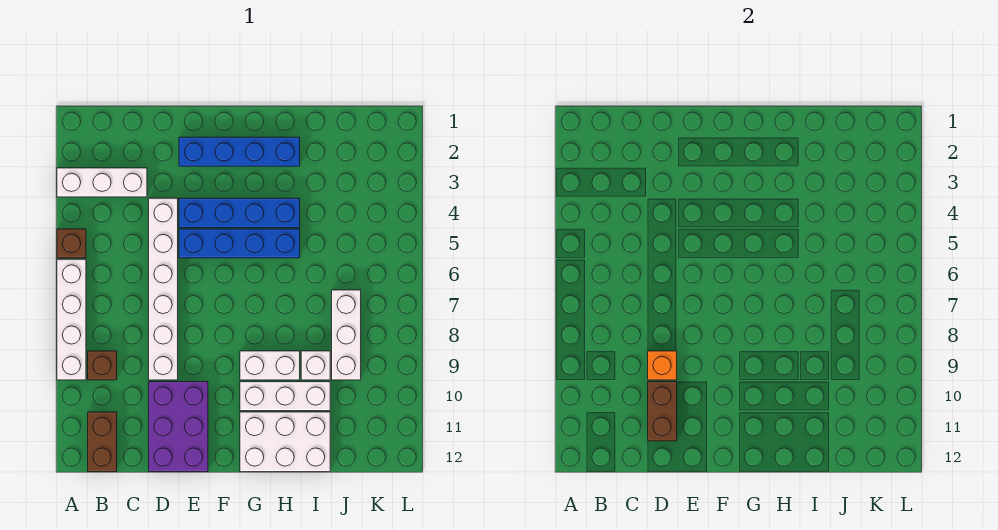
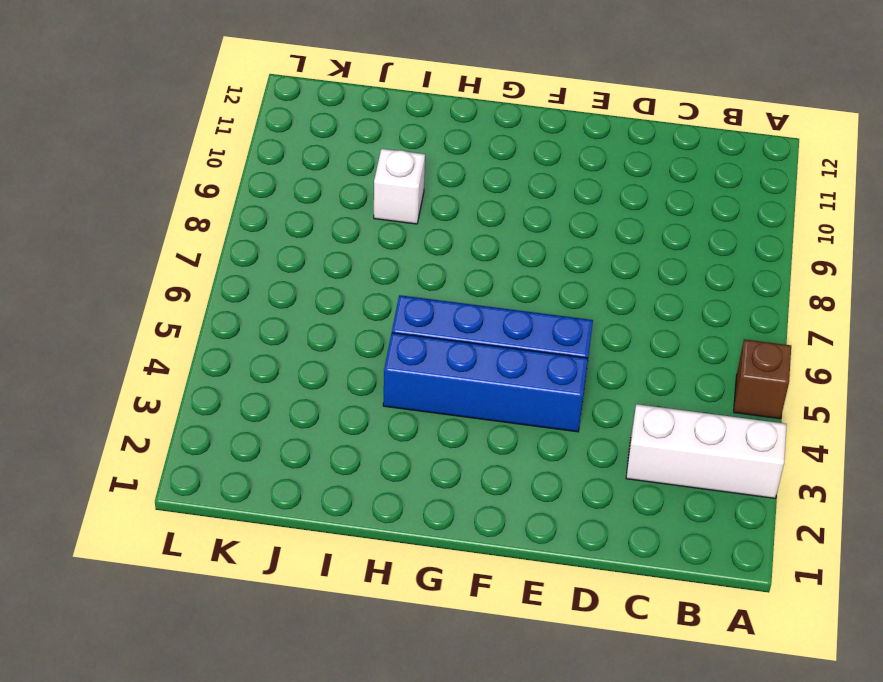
none -> white brick A6:A9 level 1
none -> brown brick B9 level 1
none -> brown brick B11:B12 level 1

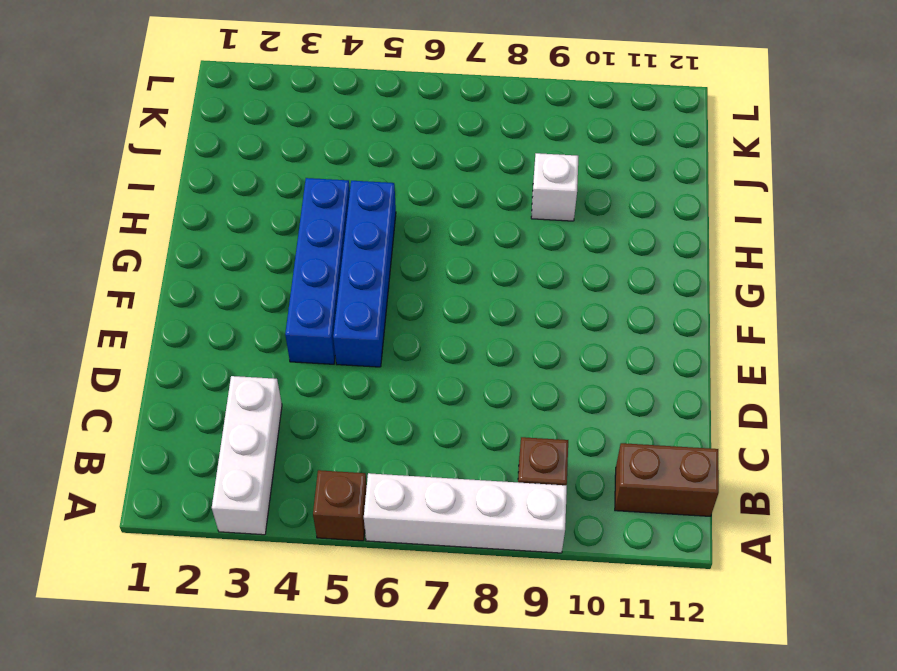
none -> white brick D4:D9 level 1
none -> purple brick D10:E12 level 1
none -> blue brick E2:H2 level 1

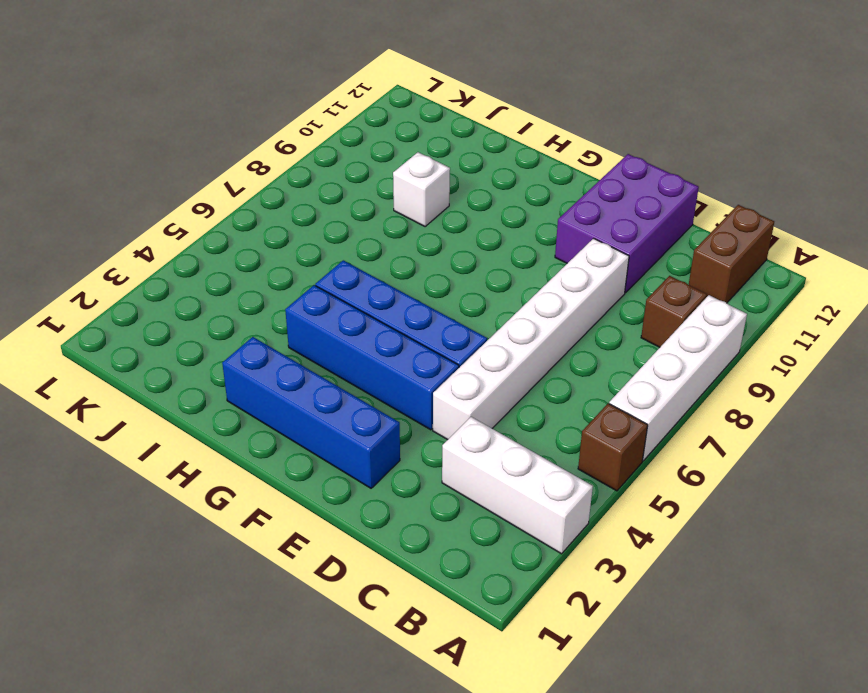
none -> white brick G9:H9 level 1
none -> white brick G10:I10 level 1
none -> white brick G11:I12 level 1

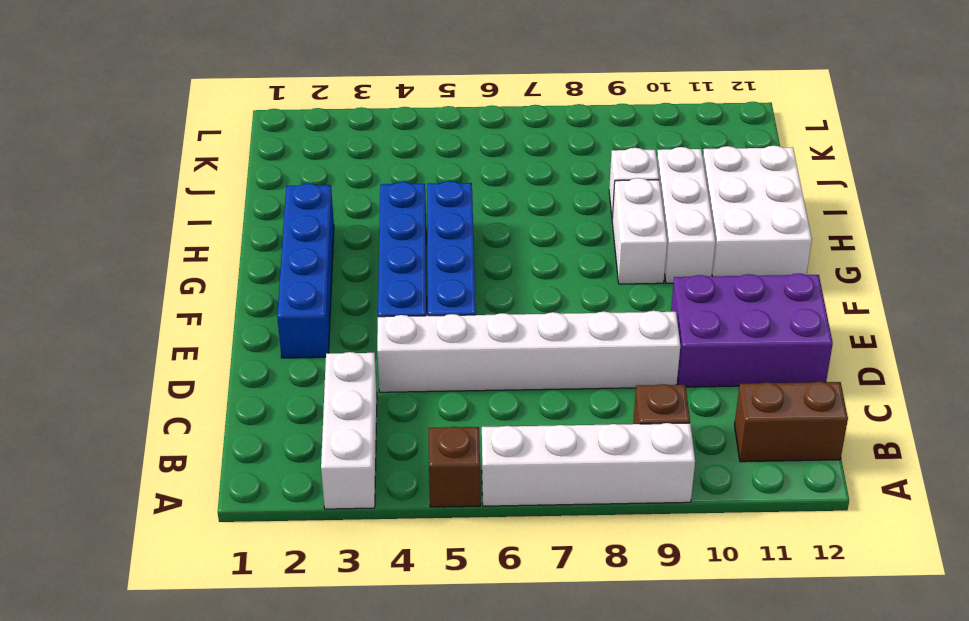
none -> white brick J7:J9 level 1
none -> orange brick D9 level 2
none -> brown brick D10:D11 level 2

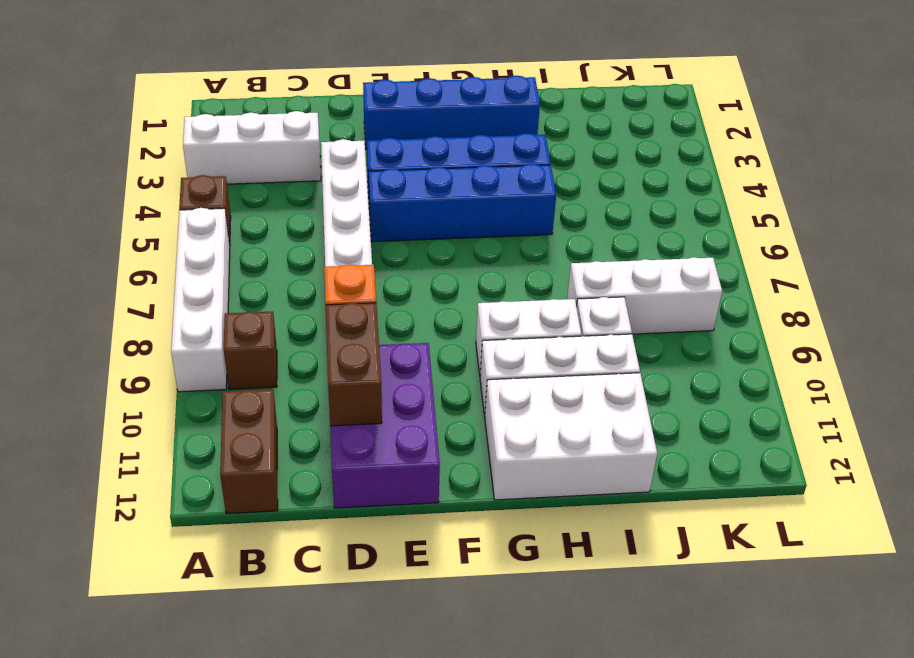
white brick I8:K8 level 1 -> white brick J7:J9 level 1

